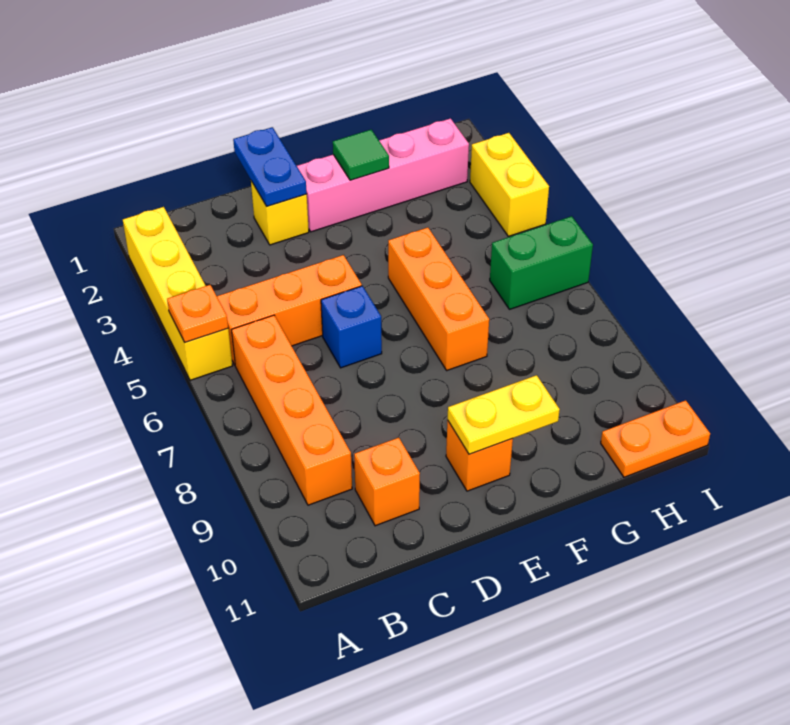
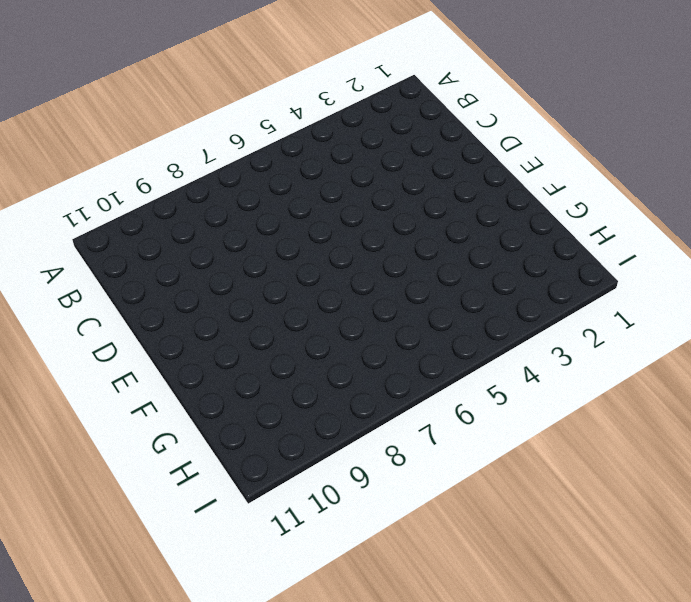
none -> yellow brick A2:A5 level 1
none -> orange brick B5:D5 level 1
none -> orange brick B6:B9 level 1

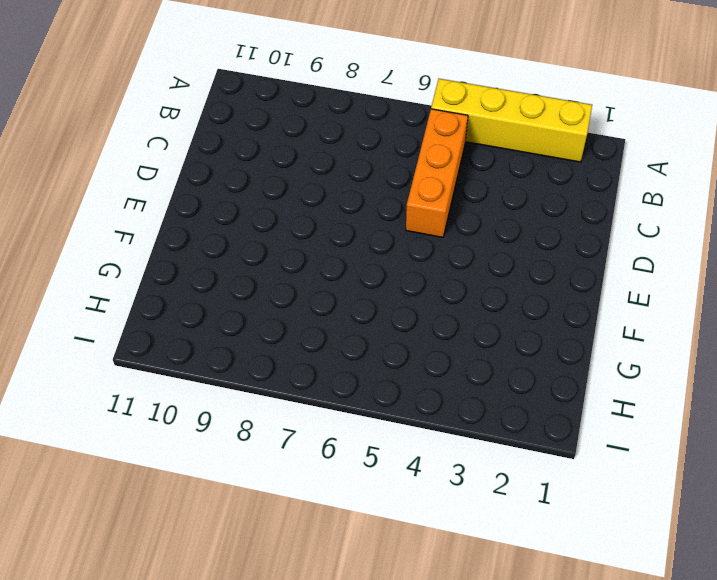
none -> orange brick B6:B9 level 1
none -> orange brick C10 level 1
none -> yellow brick D2 level 1

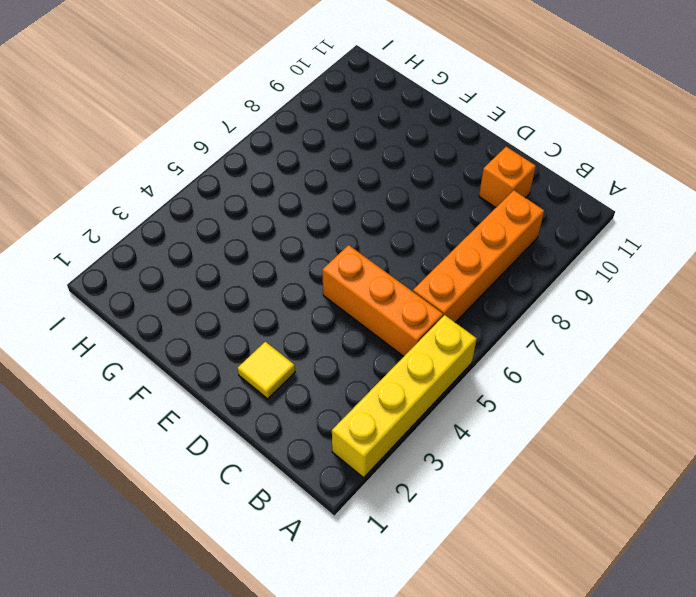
yellow tile D2 level 1 -> yellow brick D2 level 1
none -> blue brick D6 level 1
none -> pink brick E2:H2 level 1
none -> orange brick E10 level 1

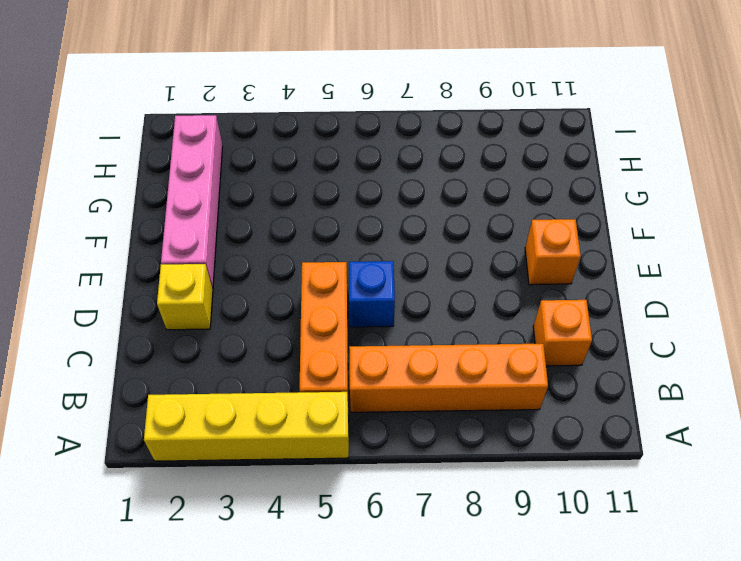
none -> orange brick F5:F7 level 1
none -> green brick H6:I6 level 1
none -> orange plate H11:I11 level 1

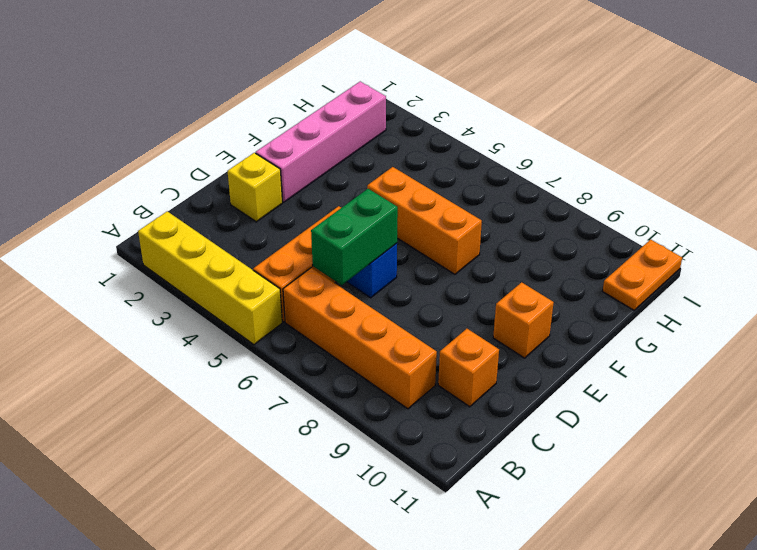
green brick C6:D6 level 2 -> green brick H6:I6 level 1
none -> yellow brick I3:I4 level 1
none -> orange plate A5 level 2
none -> blue plate D1:D2 level 2

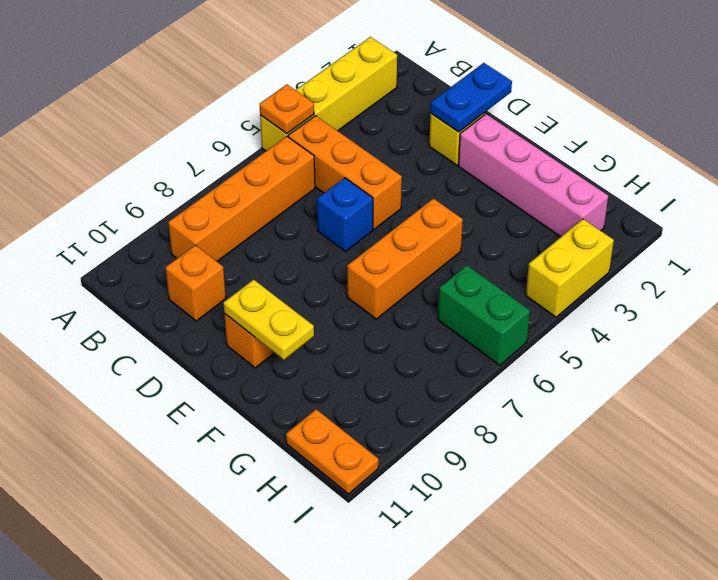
none -> green tile F2 level 2

